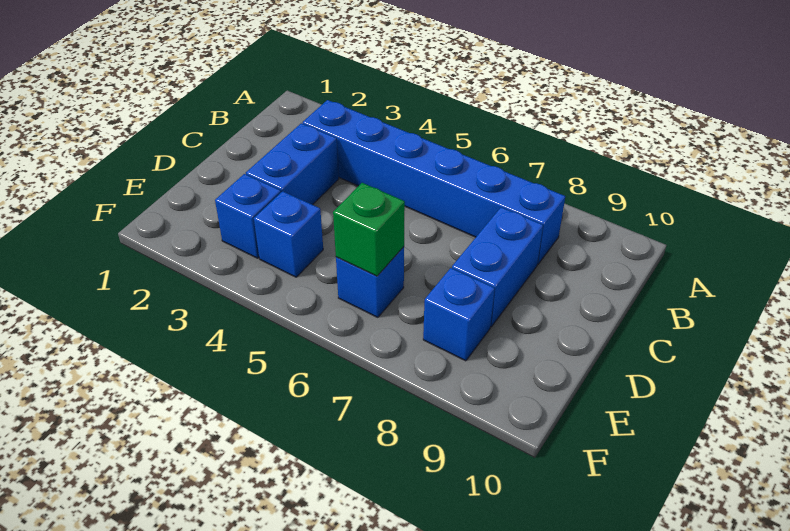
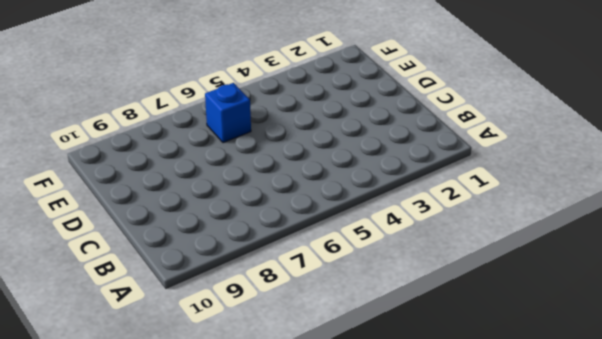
none -> blue brick B3:B8 level 1
none -> blue brick C3:D3 level 1

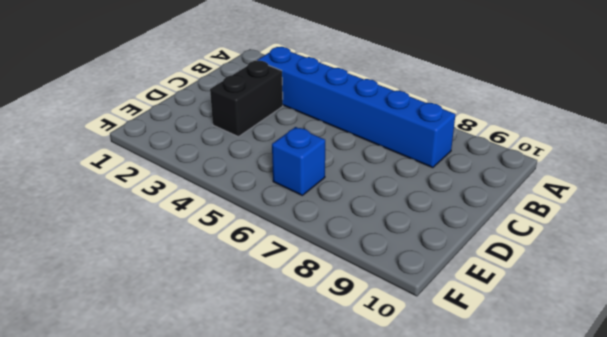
black brick C3:D3 level 1 -> blue brick C3:D3 level 1
none -> blue brick C8:D8 level 1
none -> blue brick E3 level 1

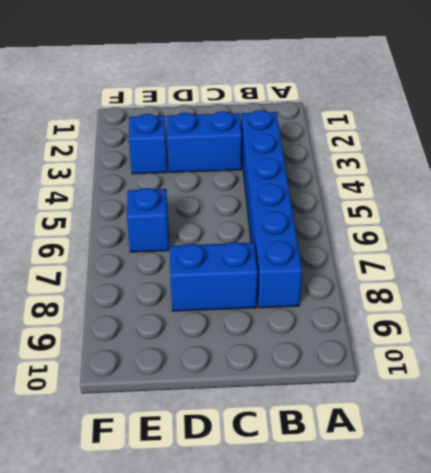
none -> blue brick E4 level 1
none -> blue brick E8 level 1

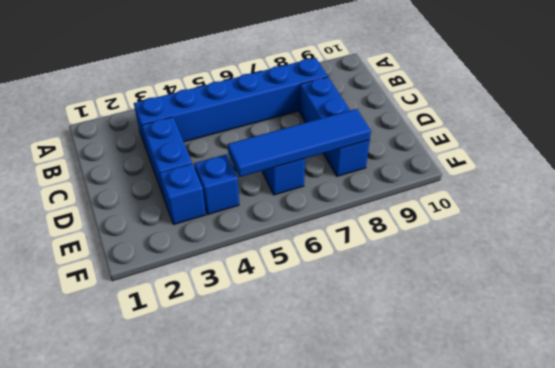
blue tile E5:E8 level 2 -> green brick E6 level 2

